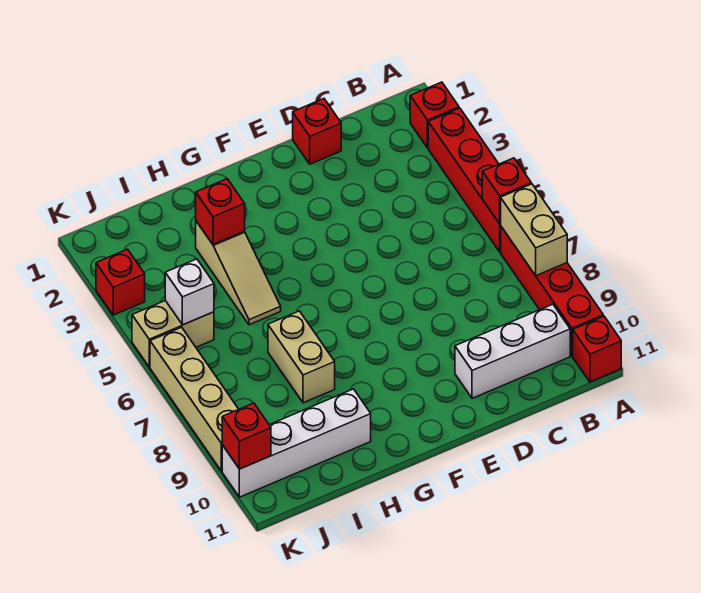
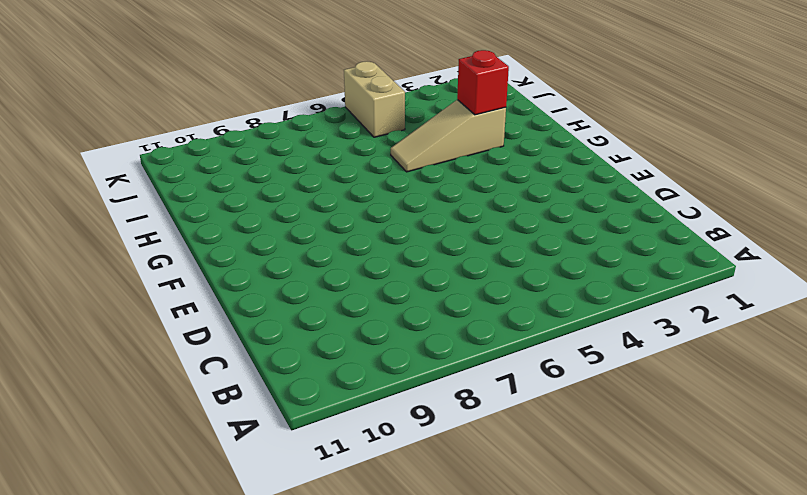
none -> red brick A2 level 1
none -> red brick A3:A6 level 1
none -> red brick A7:A10 level 1

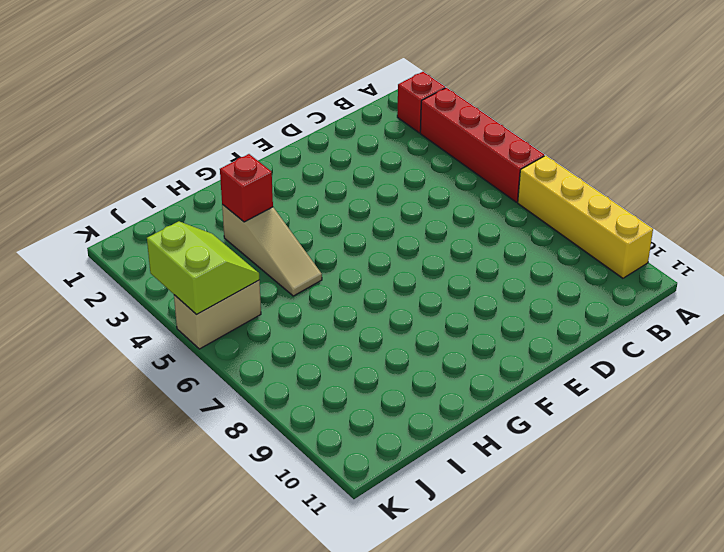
yellow brick A7:A10 level 1 -> red brick A7:A10 level 1
lime slope J4:K5 level 2 top K -> white brick J5 level 2
none -> red brick A11 level 1
none -> white brick B10:D10 level 1
none -> red brick D1 level 1

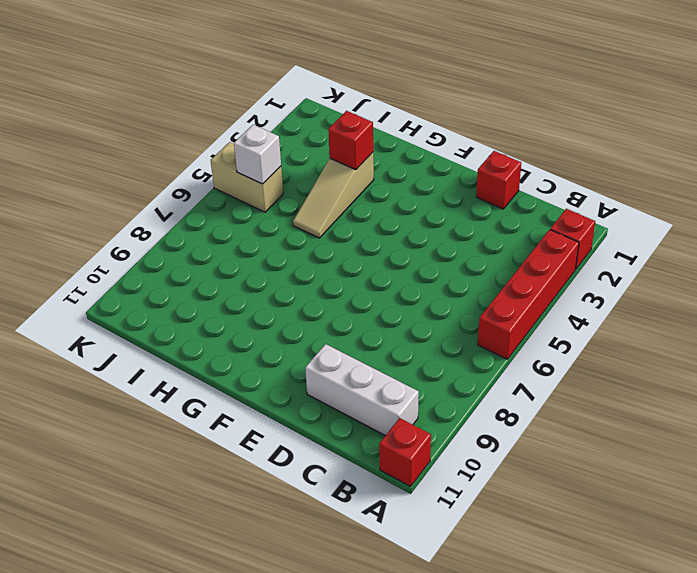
none -> red brick A7:A10 level 1
none -> tan brick H7:H8 level 1
none -> white brick H10:K10 level 1

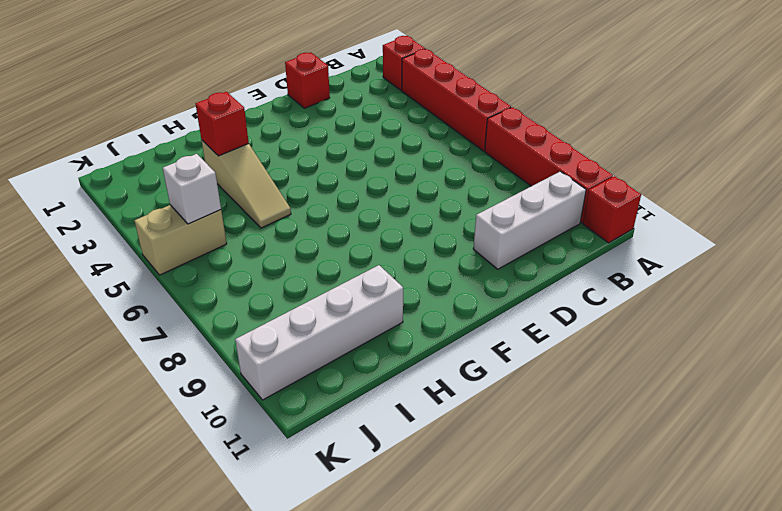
none -> tan brick H7:H8 level 1
none -> red brick K3 level 1
none -> tan brick K6:K9 level 1

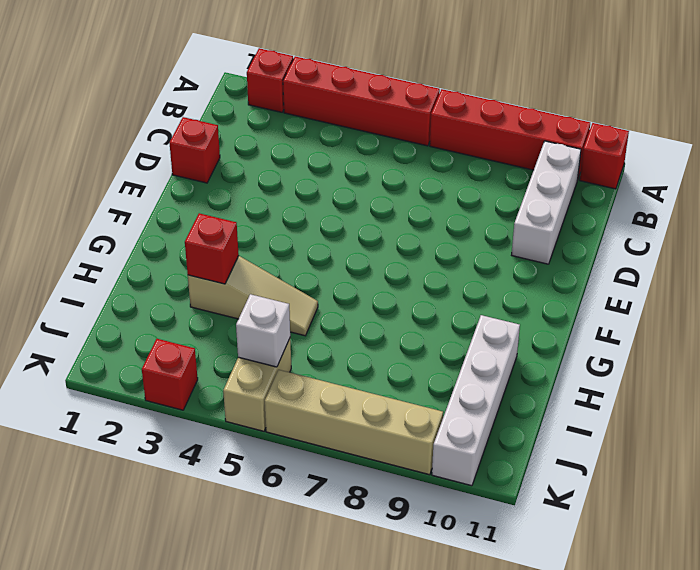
none -> tan brick H7:H8 level 1
none -> red brick A6 level 2
none -> tan brick A7:A8 level 2

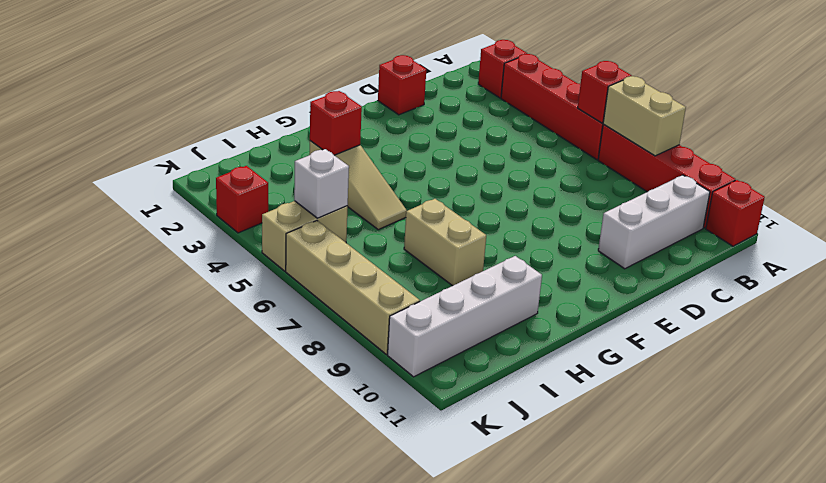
none -> red brick K10 level 2

